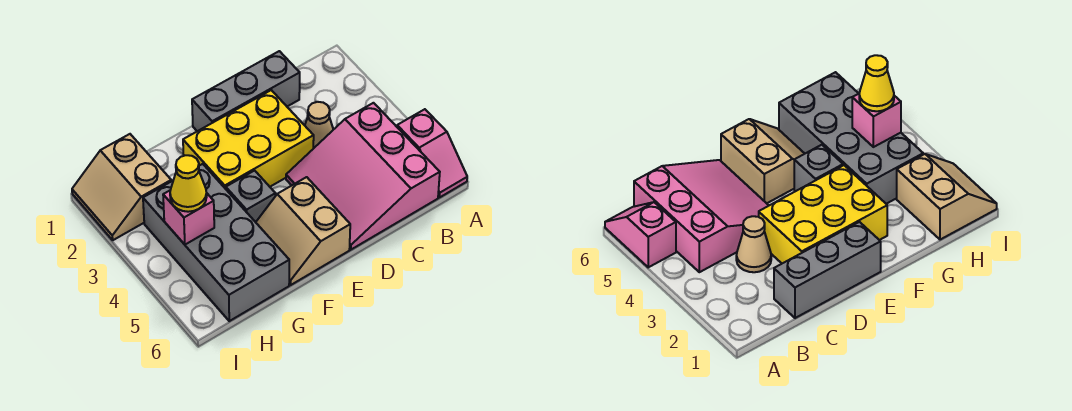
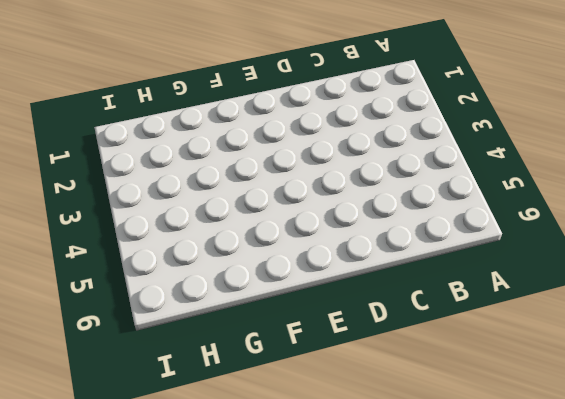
none -> pink slope A5:A6 level 1 top 5
none -> pink slope B4:D6 level 1 top B

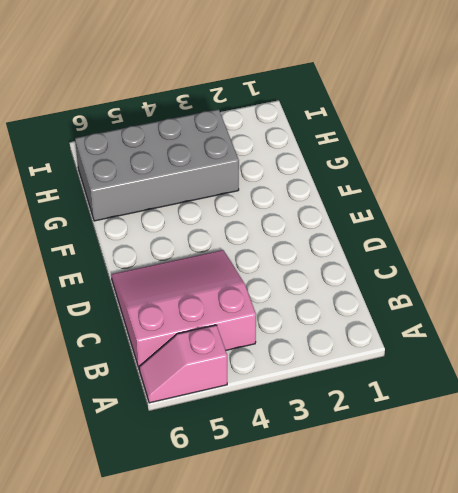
none -> grey brick C1:E1 level 1
none -> tan cone C3 level 1

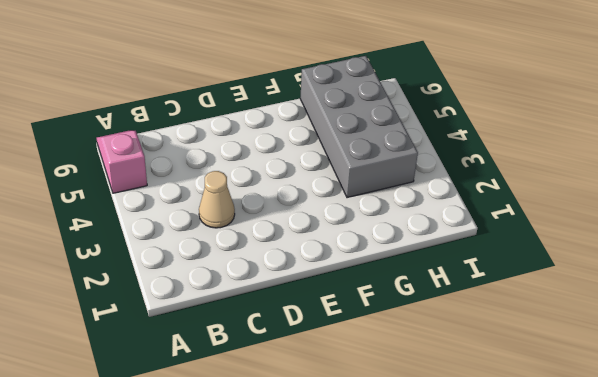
none -> pink slope B4:D6 level 1 top B
none -> grey brick C1:E1 level 1

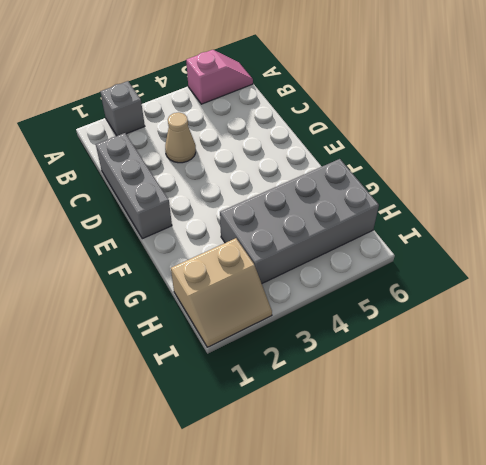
grey brick A2 level 1 -> grey brick F4 level 1
none -> pink slope B4:D6 level 1 top B
none -> yellow brick D2:F3 level 1

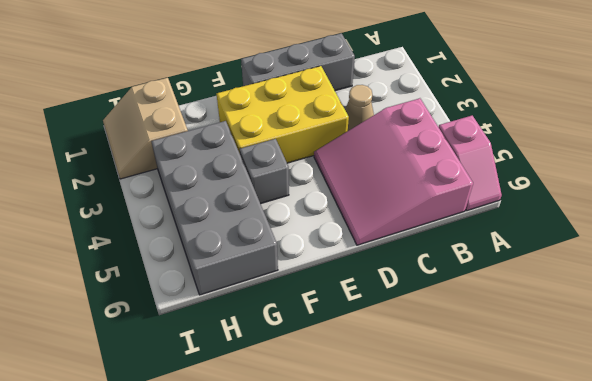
none -> tan slope E5:F6 level 1 top E
none -> pink brick H4 level 2

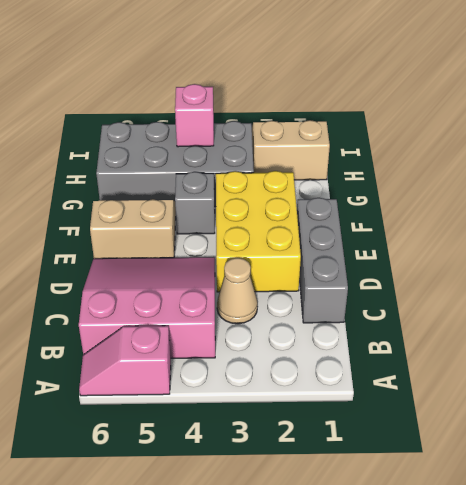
none -> yellow cone H4 level 3

